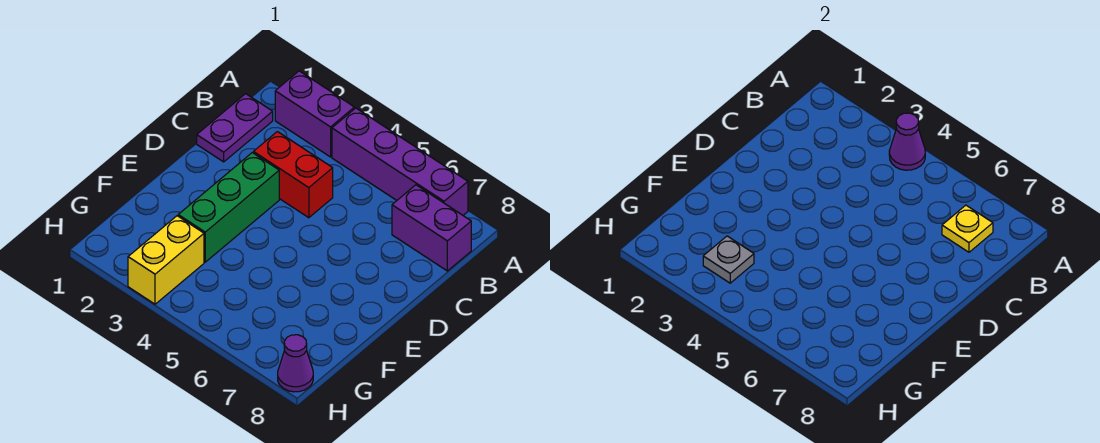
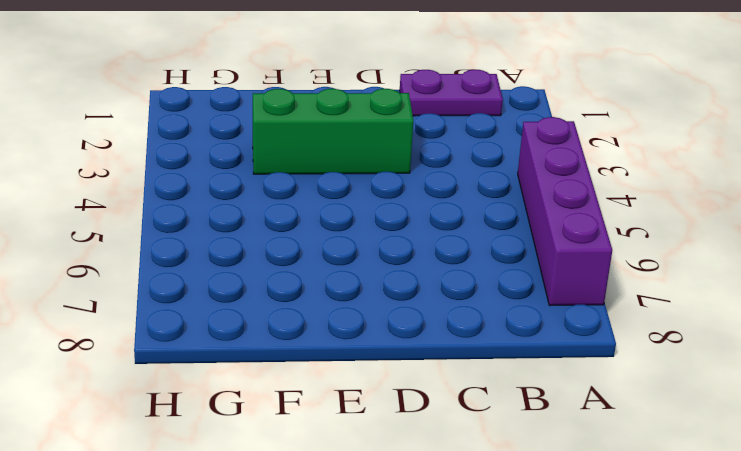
none -> purple brick A2:A3 level 1
none -> purple brick B7:B8 level 1

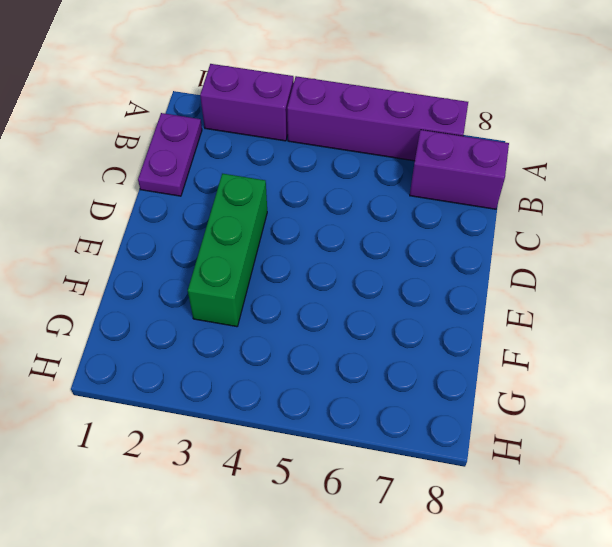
none -> red brick C3:C4 level 1
none -> yellow brick G3:H3 level 1

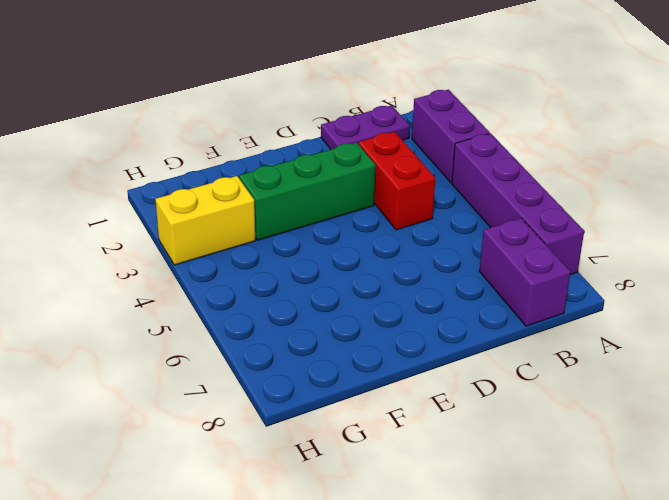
none -> purple cone H8 level 1
none -> purple cone A4 level 2

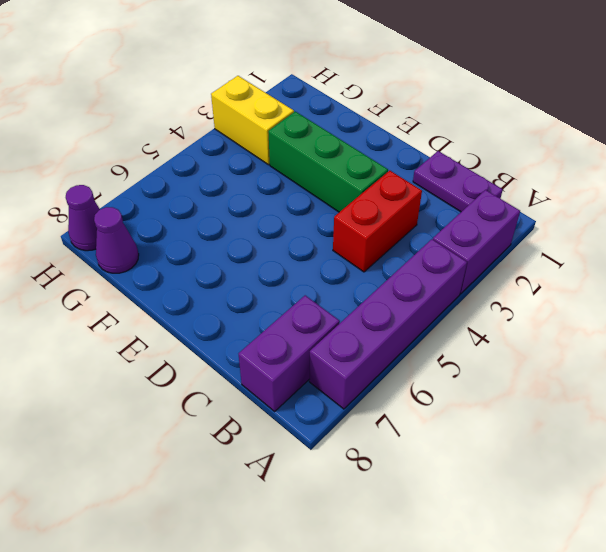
purple cone G8 level 1 -> purple cone A4 level 2
none -> yellow plate B7 level 2
none -> grey plate G3 level 2

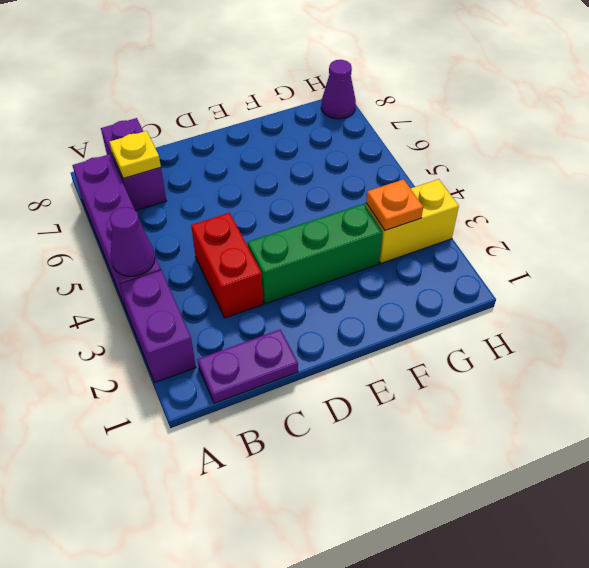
orange plate G3 level 2 -> grey plate G3 level 2

